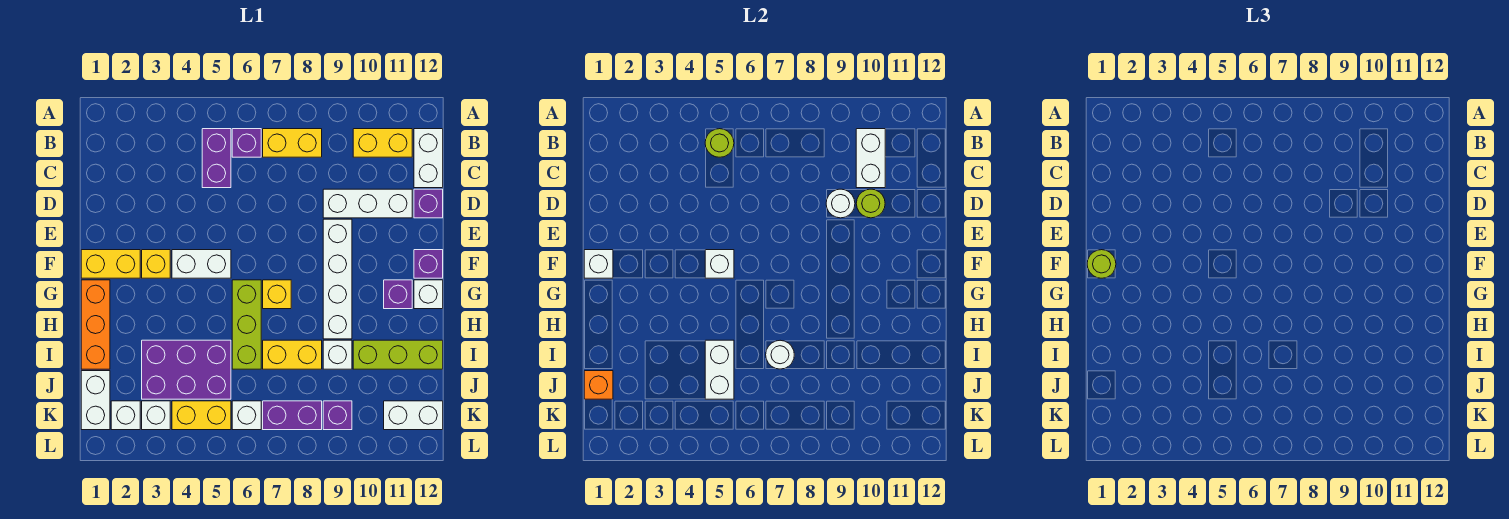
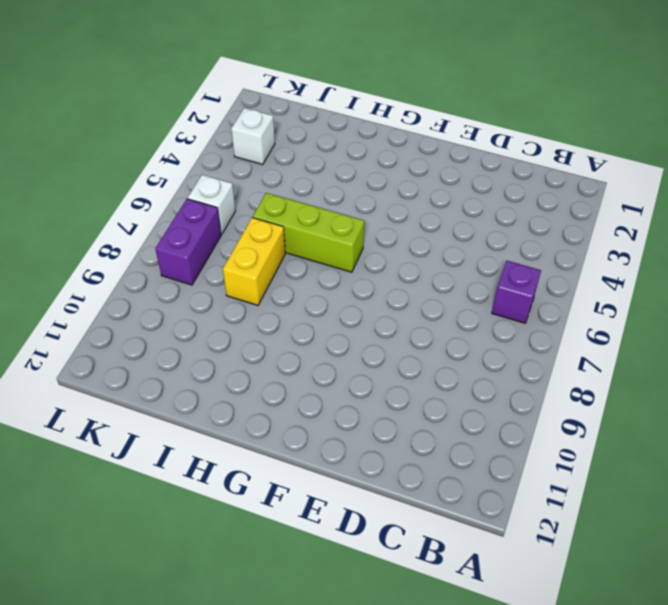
none -> purple brick B5:C5 level 1
none -> yellow brick B7:B8 level 1
none -> yellow brick B10:B11 level 1
none -> white brick B12:C12 level 1

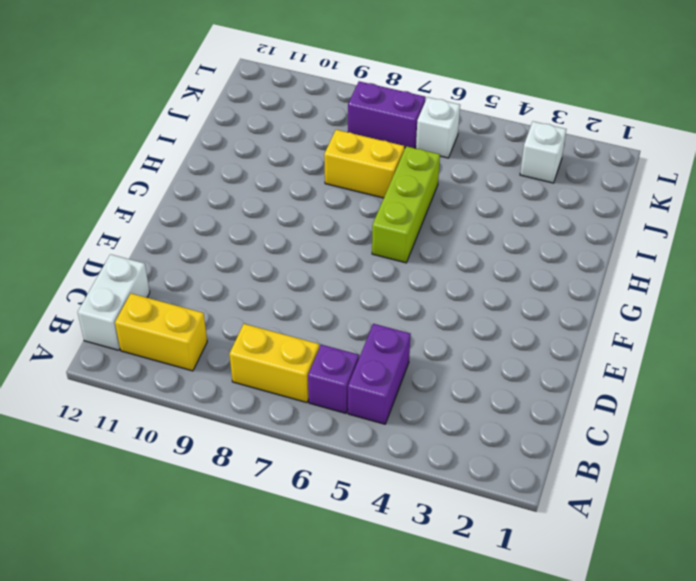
none -> white brick D9:D11 level 1
none -> purple brick D12 level 1
none -> white brick E9:H9 level 1
none -> yellow brick F1:F2 level 1

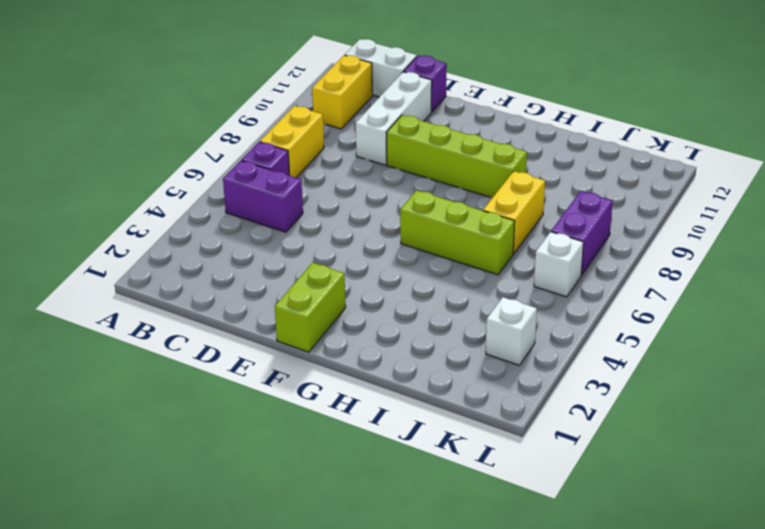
lime brick E9:H9 level 1 -> white brick E9:H9 level 1
lime brick F1:F2 level 1 -> yellow brick F1:F2 level 1
none -> yellow brick F3 level 1
none -> white brick F4:F5 level 1
none -> purple brick F12 level 1
none -> orange brick G1:I1 level 1

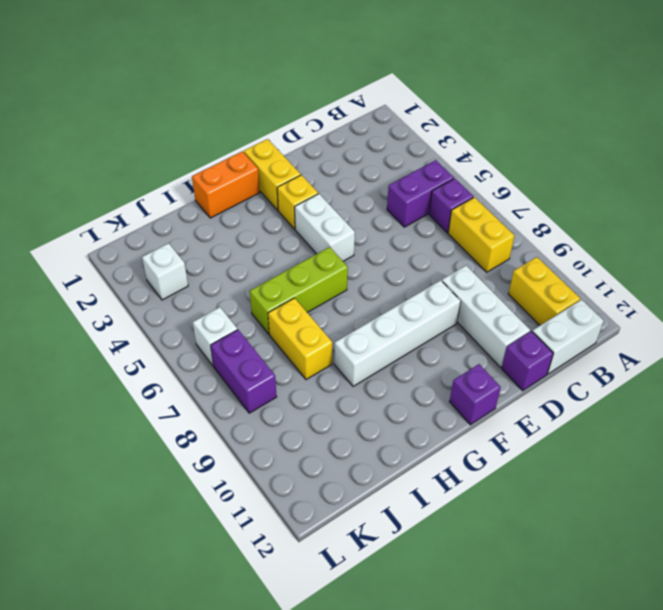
orange brick G1:H1 level 1 -> orange brick G1:I1 level 1
none -> yellow brick G7 level 1
none -> purple brick G11 level 1
none -> white brick G12 level 1
none -> purple brick I3:J5 level 1

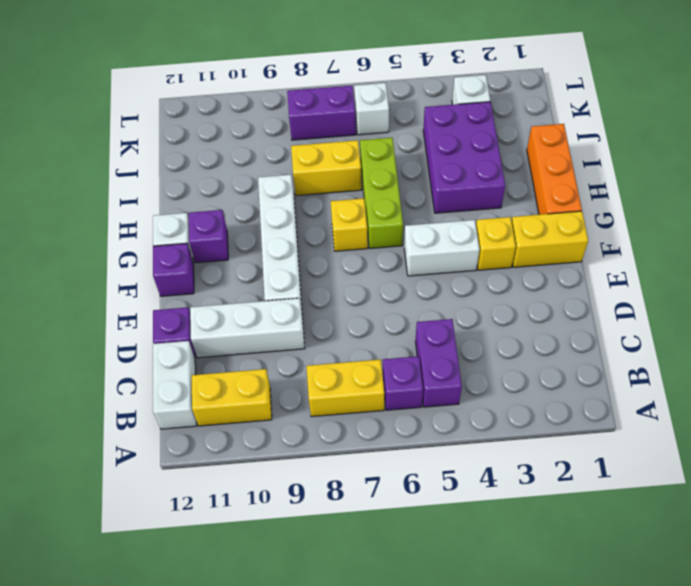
purple brick H3:J4 level 1 -> purple brick I3:J5 level 1
none -> white brick I9 level 1
none -> lime brick I10:I12 level 1
none -> white brick J1:K1 level 1
none -> white brick K2 level 1

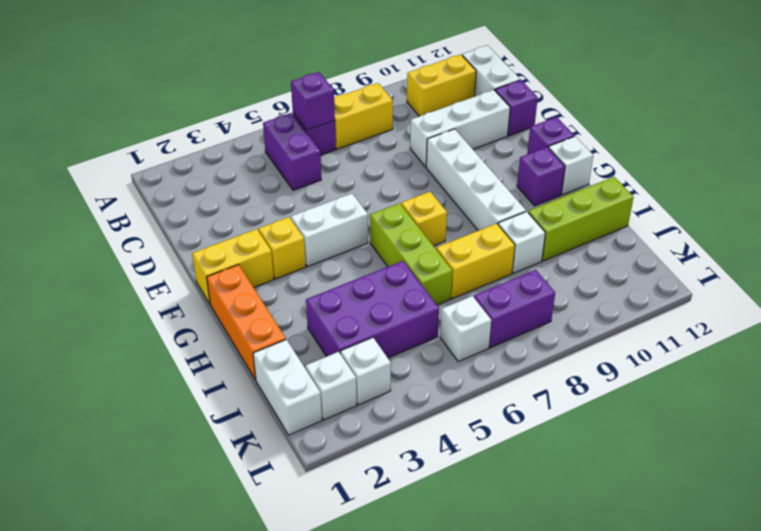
purple brick B6 level 2 -> purple brick K9 level 1
none -> yellow brick K4:K5 level 1
none -> white brick K11:K12 level 1
none -> lime round brick B5 level 2
none -> white brick B10:C10 level 2

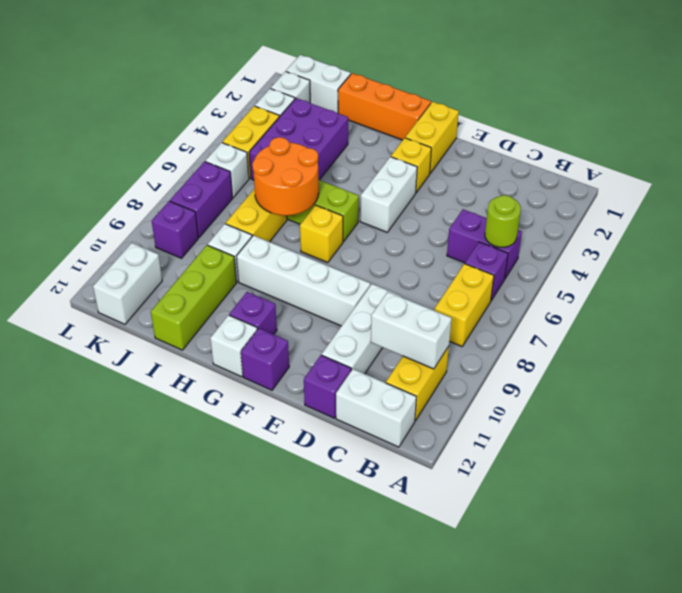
orange round brick H6:I7 level 2 -> white round brick I7 level 2
none -> white round brick D9 level 2
none -> lime round brick D10 level 2
none -> white brick F1 level 2
none -> white brick F5 level 2

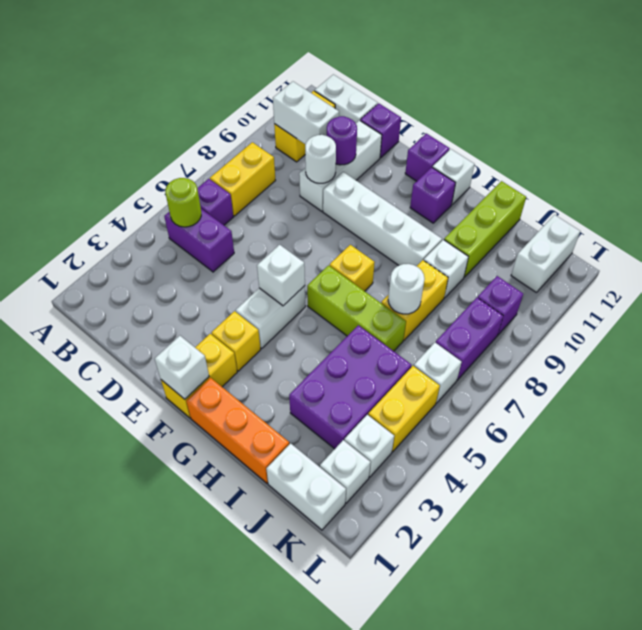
purple round brick D10 level 2 -> lime round brick D10 level 2
none -> white brick I5:J5 level 2
none -> orange brick J1 level 2
none -> lime round brick F1 level 3

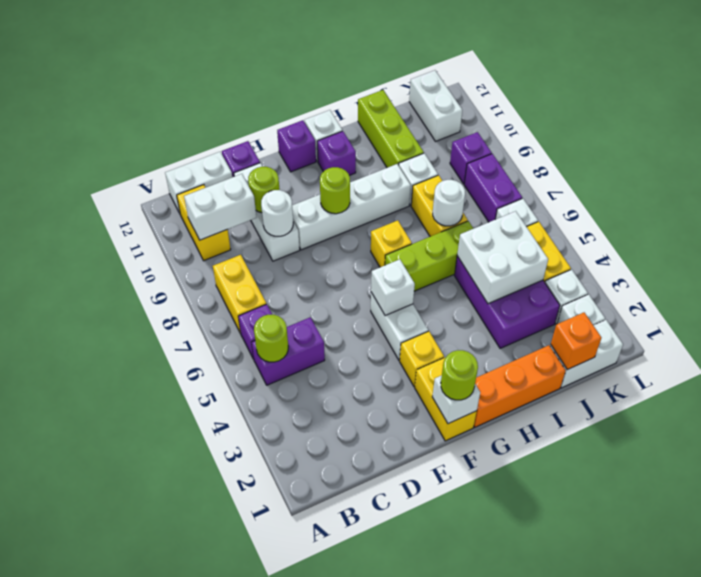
lime round brick F9 level 2 -> none
white brick I4:J5 level 2 -> white brick I5:J5 level 2

